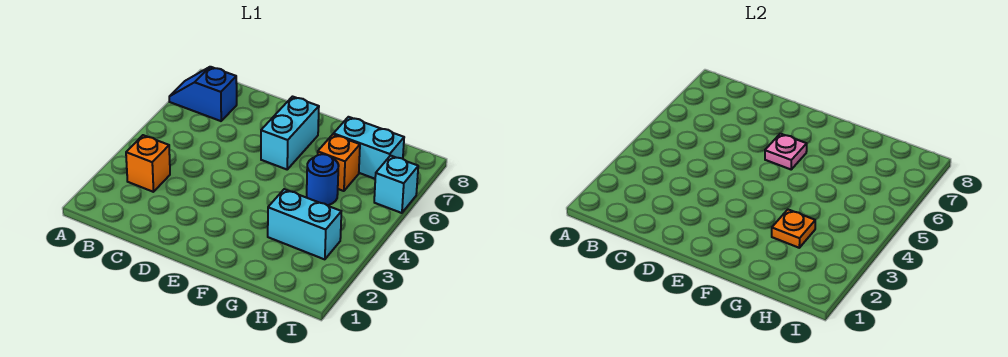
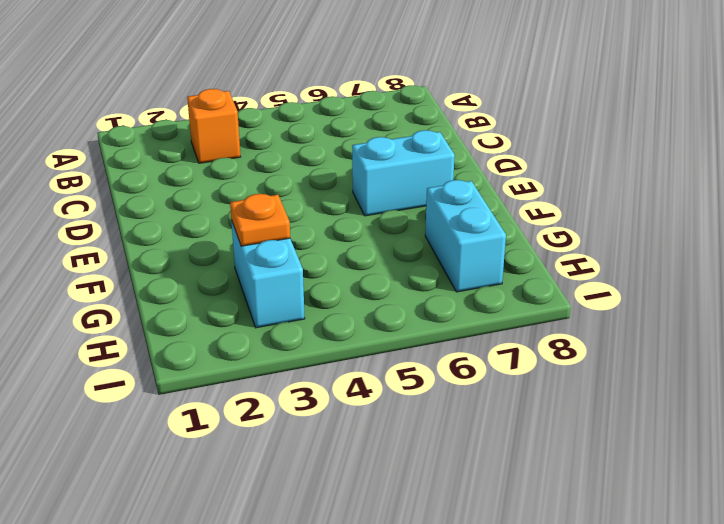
none -> blue slope A7:B7 level 1 top B
none -> blue round brick G5 level 1

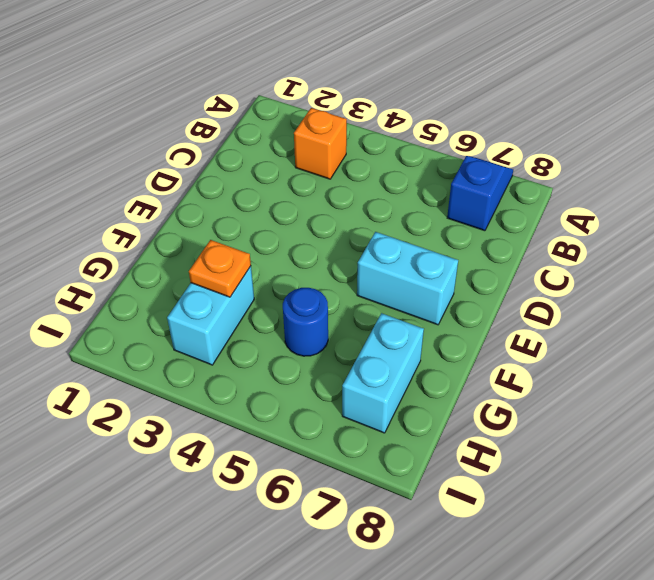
none -> orange brick G6 level 1
none -> cyan brick I6 level 1

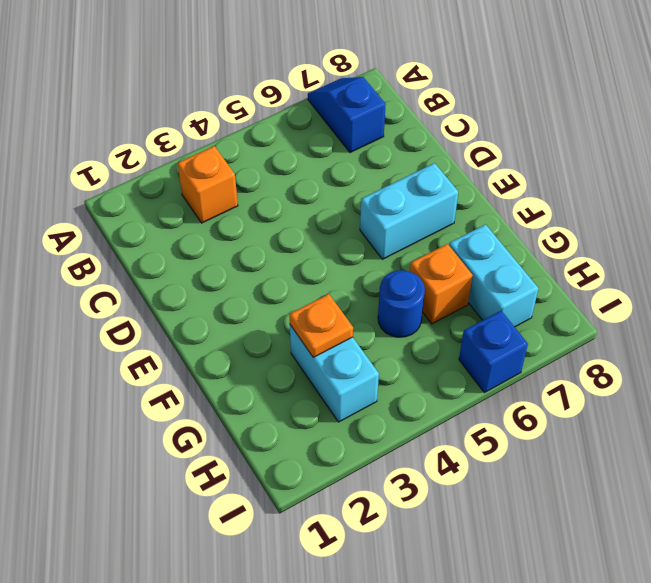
blue brick I6 level 1 -> cyan brick I6 level 1
none -> pink plate E6 level 2

